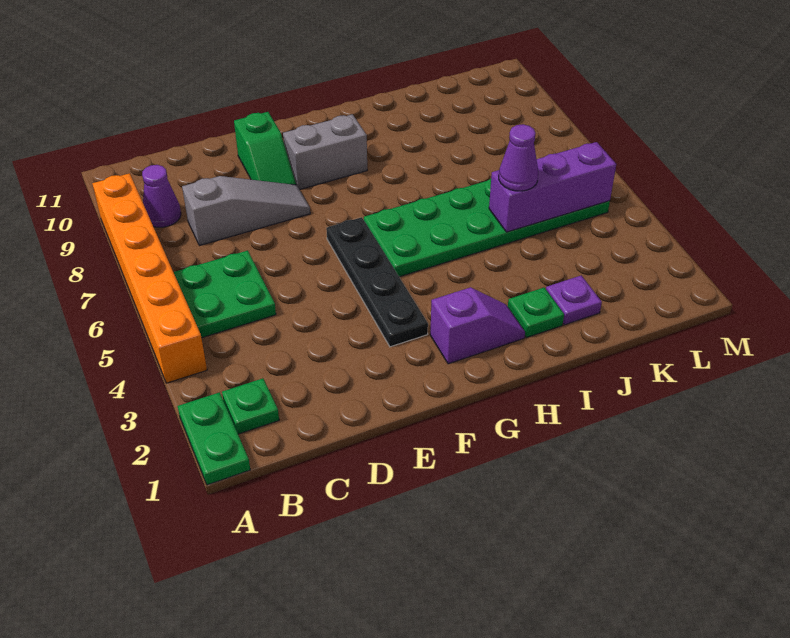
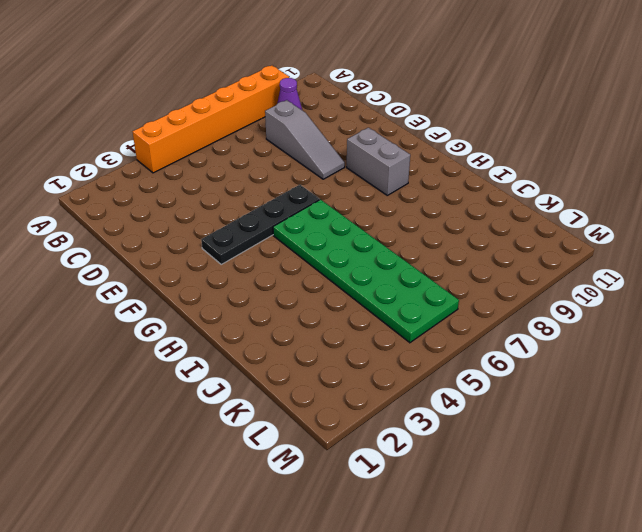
none -> green plate A1:A2 level 1
none -> green plate B2 level 1
none -> green plate B5:C6 level 1

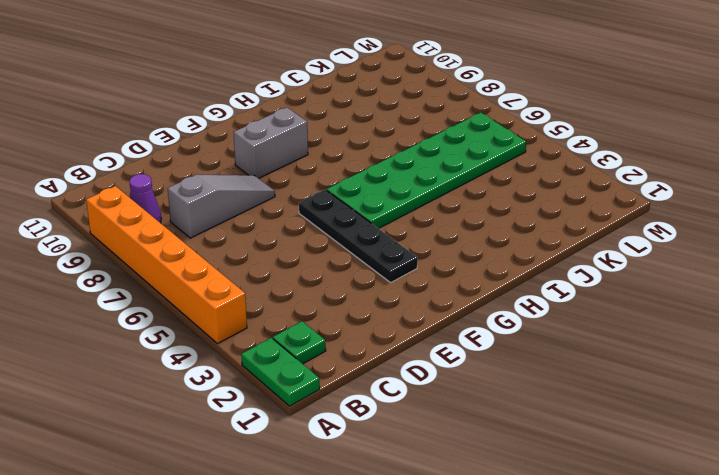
none -> green plate B5:C6 level 1
none -> green slope E9:E10 level 1 top 10
none -> purple slope G2:H2 level 1 top G

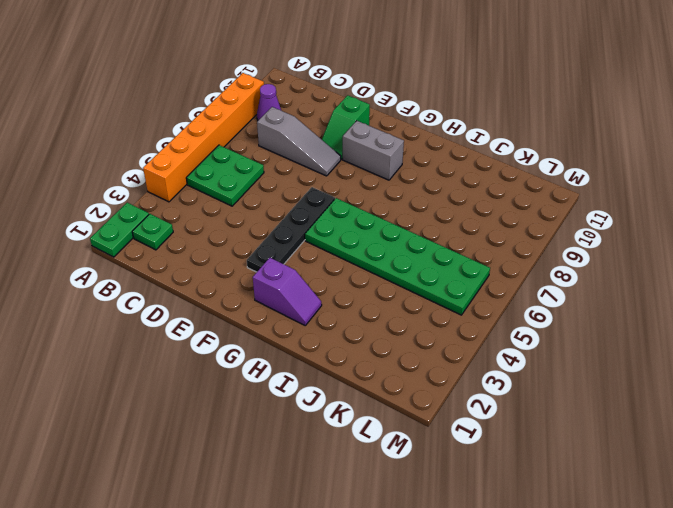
none -> green plate I2 level 1
none -> purple plate J2 level 1
none -> purple brick J5:L5 level 2

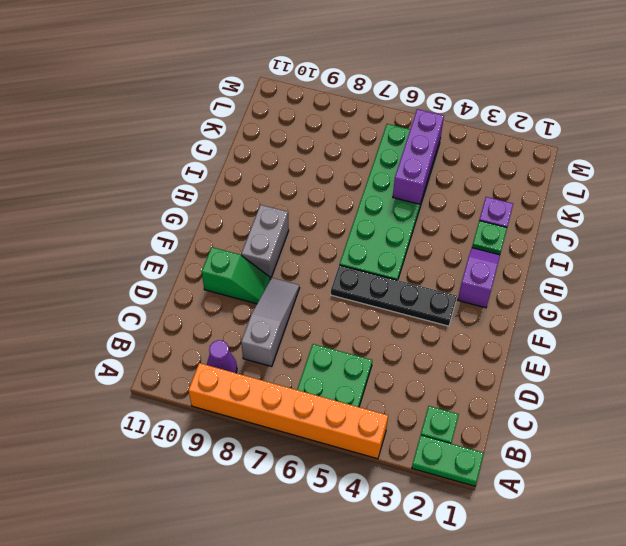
none -> purple cone J5 level 3

